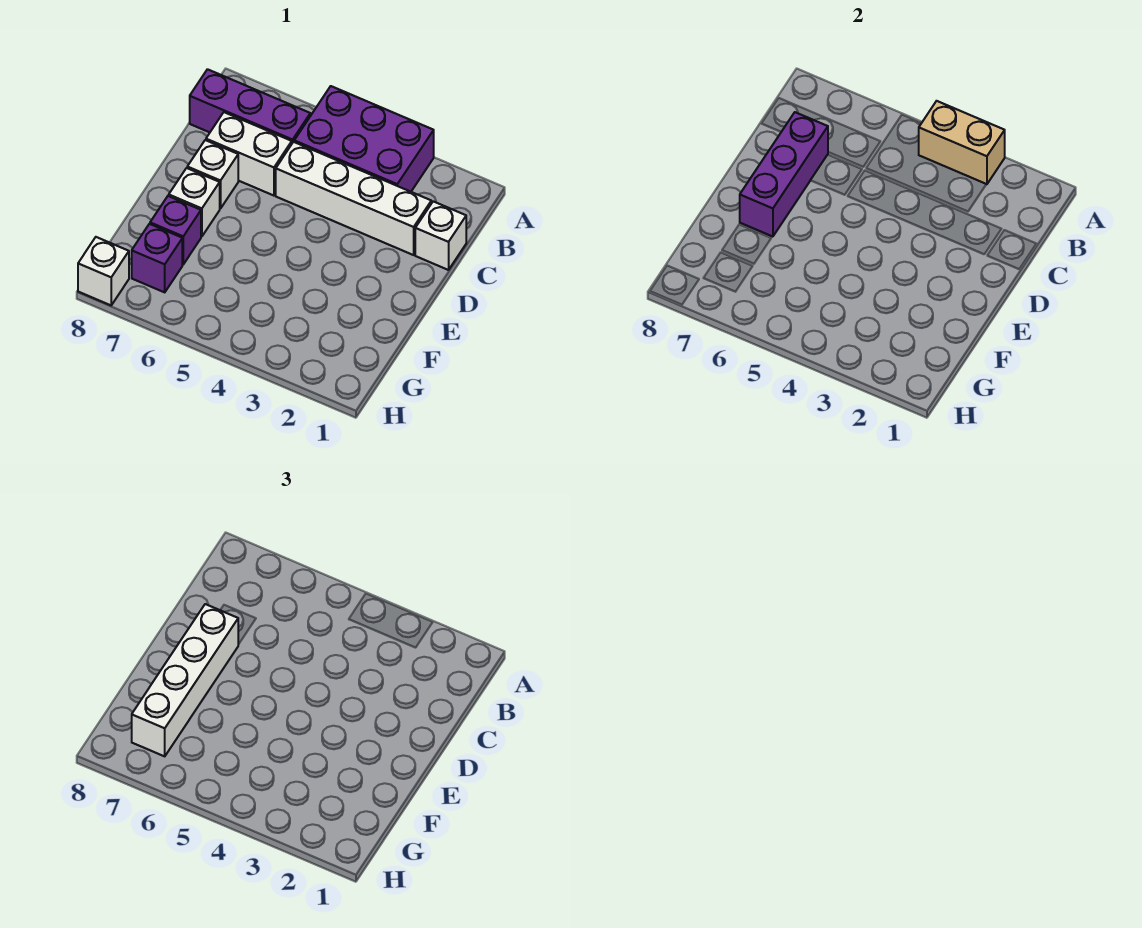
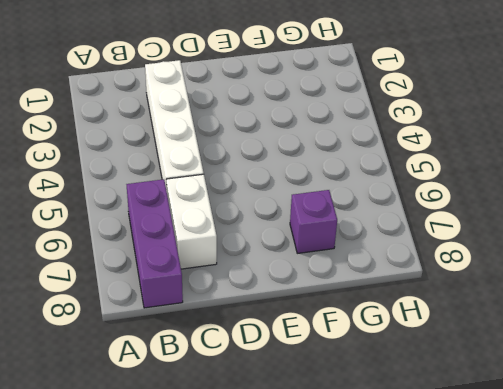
none -> purple brick A3:B5 level 1
none -> white brick C1 level 1
none -> white brick D7 level 1

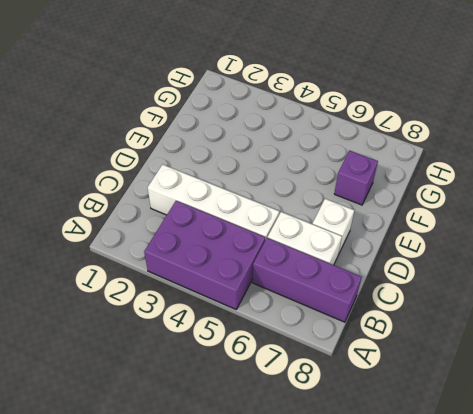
none -> white brick C1 level 1
none -> white brick E7 level 1
none -> purple brick G7 level 1

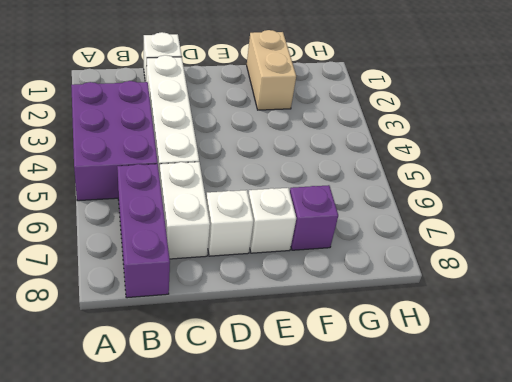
tan brick F1:F2 level 1 -> tan brick A3:A4 level 2
none -> purple brick G7 level 1
none -> white brick H8 level 1
none -> purple brick C7:E7 level 2

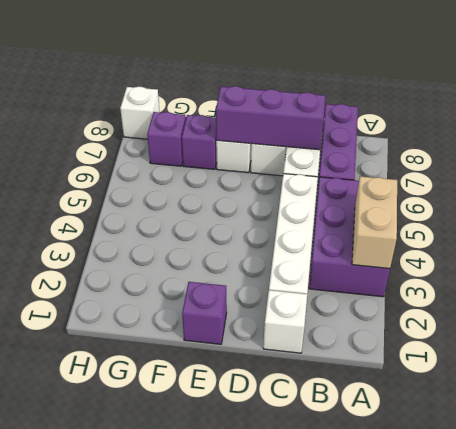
purple brick E1 level 1 -> none
none -> white brick D7:G7 level 3

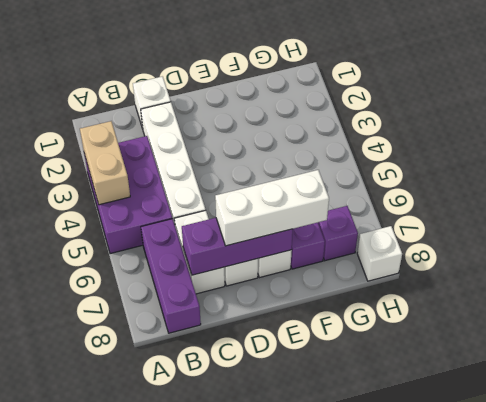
white brick D7:F7 level 3 -> white brick D7:G7 level 3

